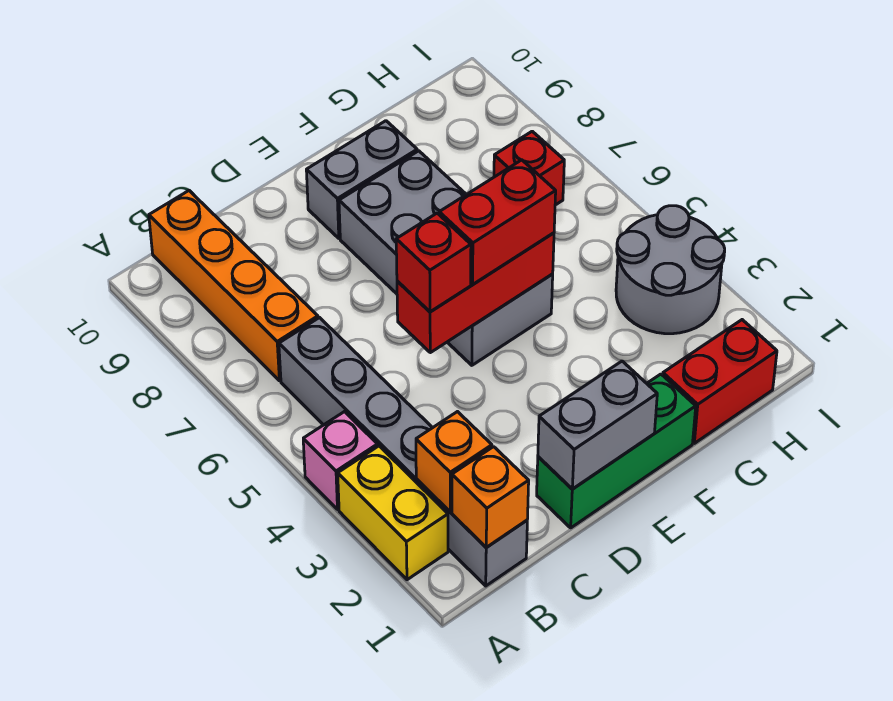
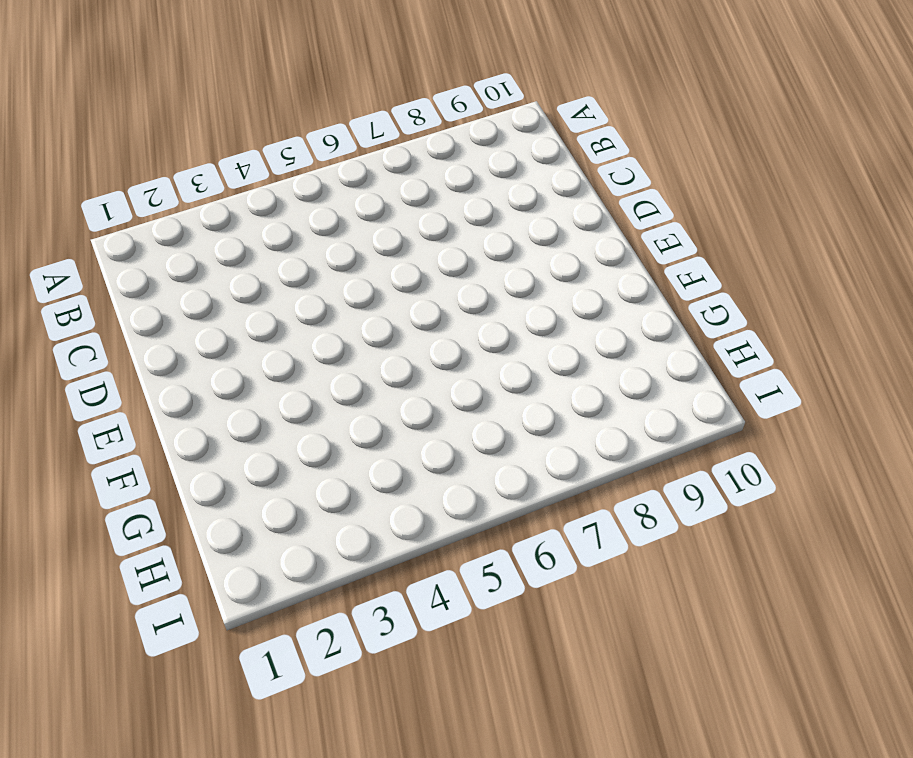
none -> yellow brick A2:A3 level 1
none -> pink brick A4 level 1
none -> grey brick B1:B6 level 1

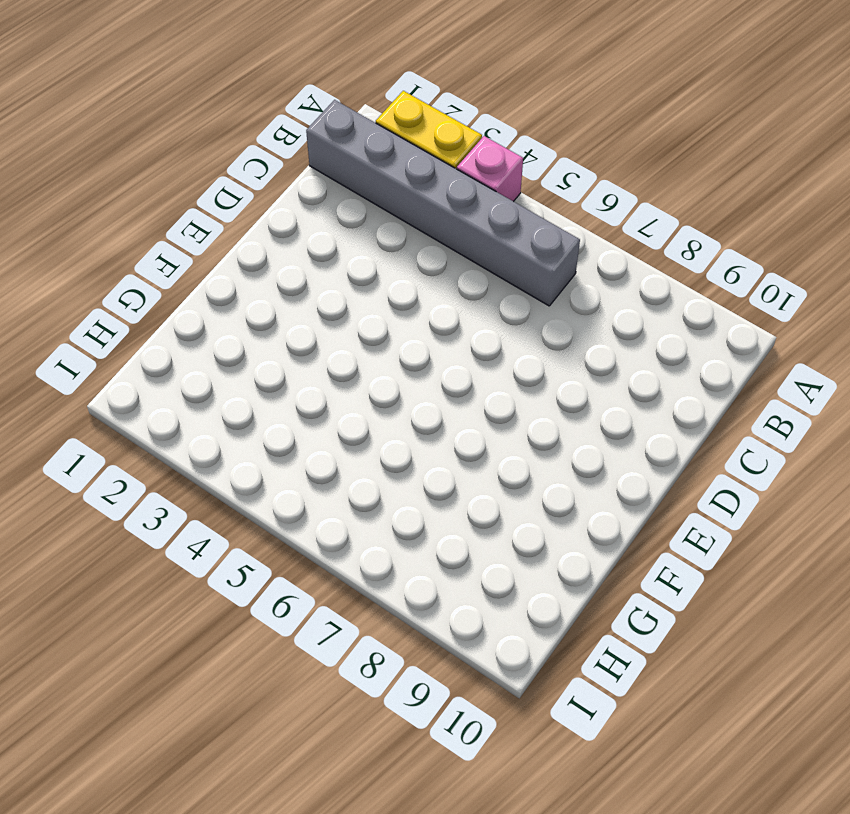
none -> orange brick B7:B10 level 1
none -> green brick D1:F1 level 1
none -> grey brick E5:F8 level 1

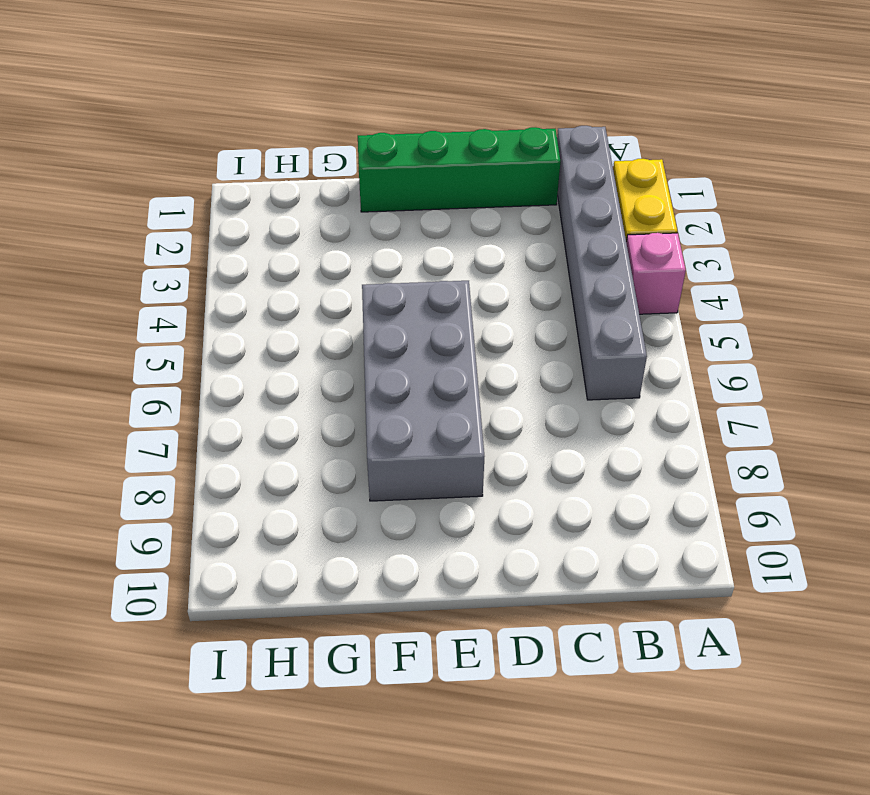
green brick C1:F1 level 1 -> green brick D1:F1 level 1
none -> orange brick B7:B10 level 1
none -> grey brick E9:F9 level 1
none -> red brick G1:H1 level 1

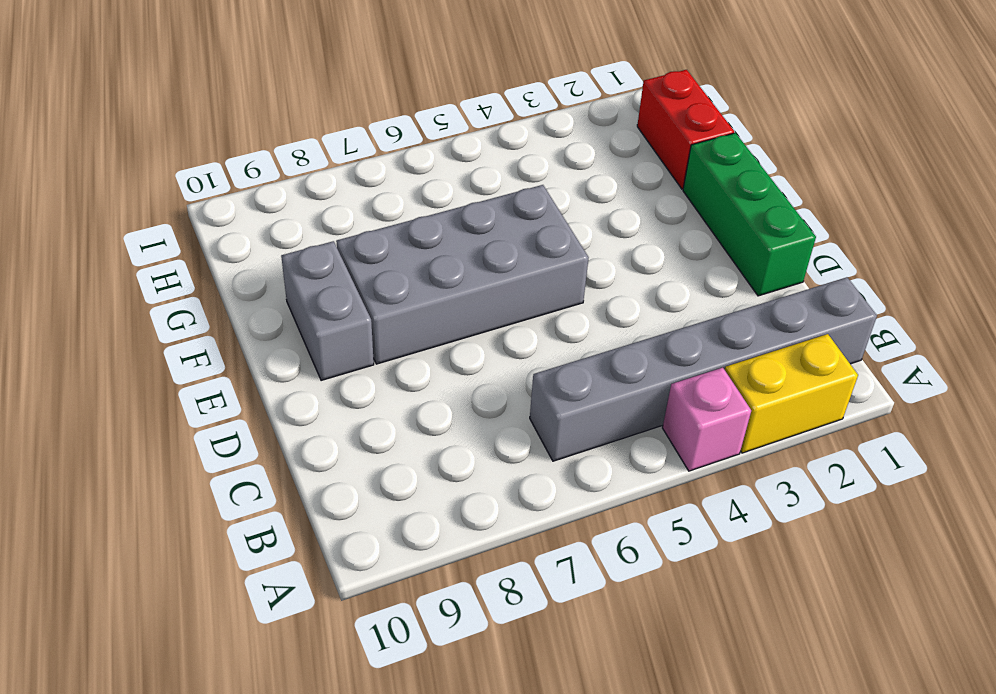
none -> orange brick B7:B10 level 1
none -> grey round brick H3:I4 level 1
none -> red brick H7 level 1

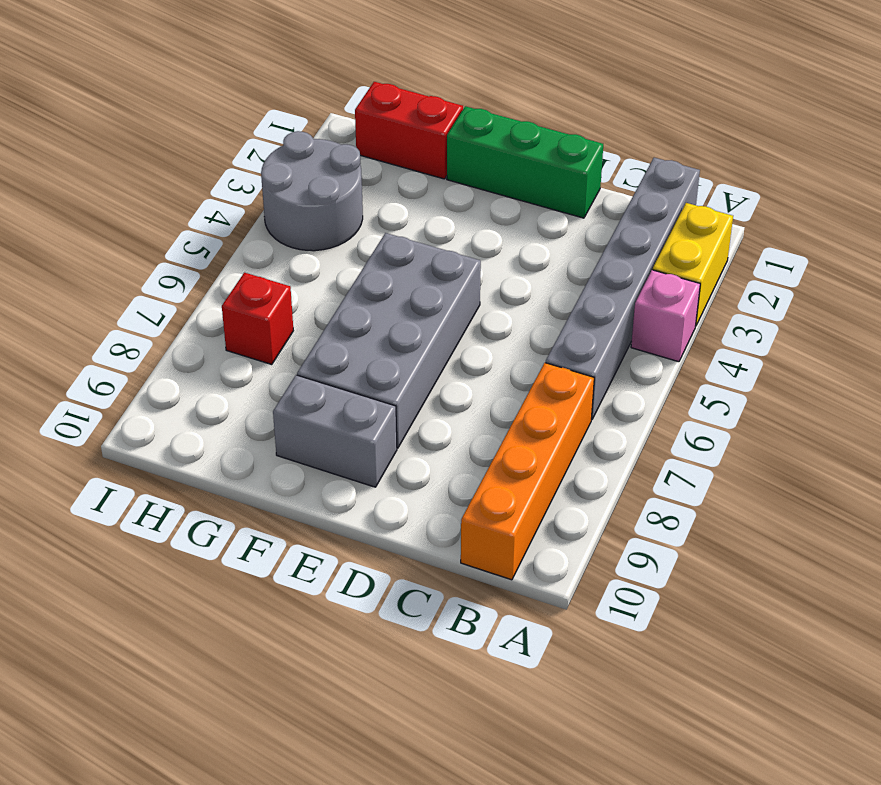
none -> orange brick B1 level 2
none -> orange brick B2 level 2
none -> grey brick D1:E1 level 2

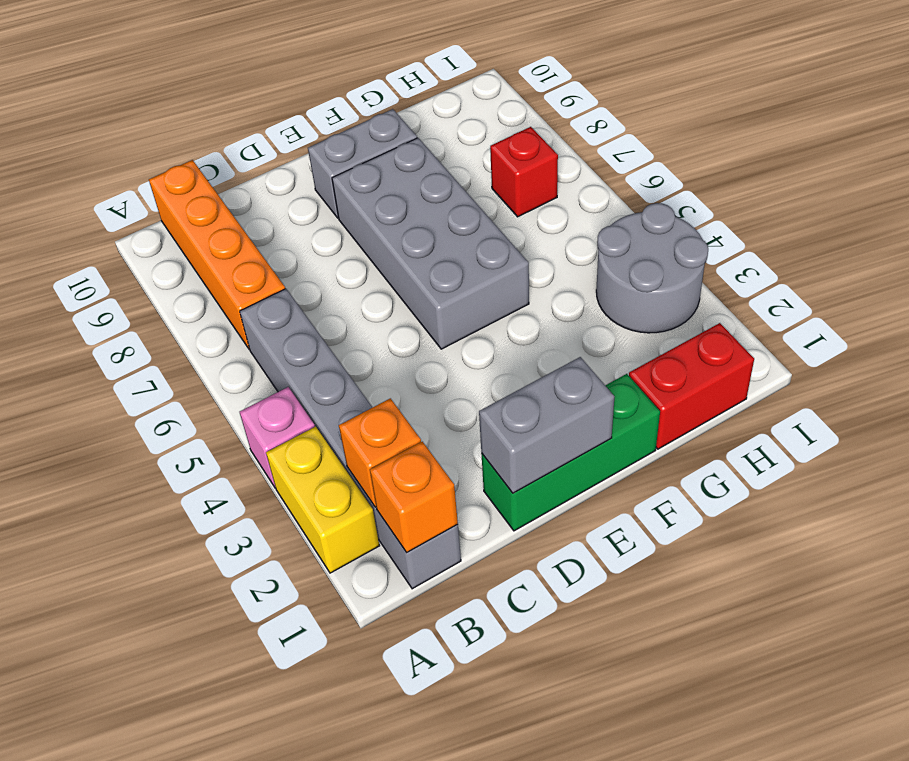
none -> red brick D5:F5 level 2
none -> red brick D5 level 3
none -> red brick E5:F5 level 3

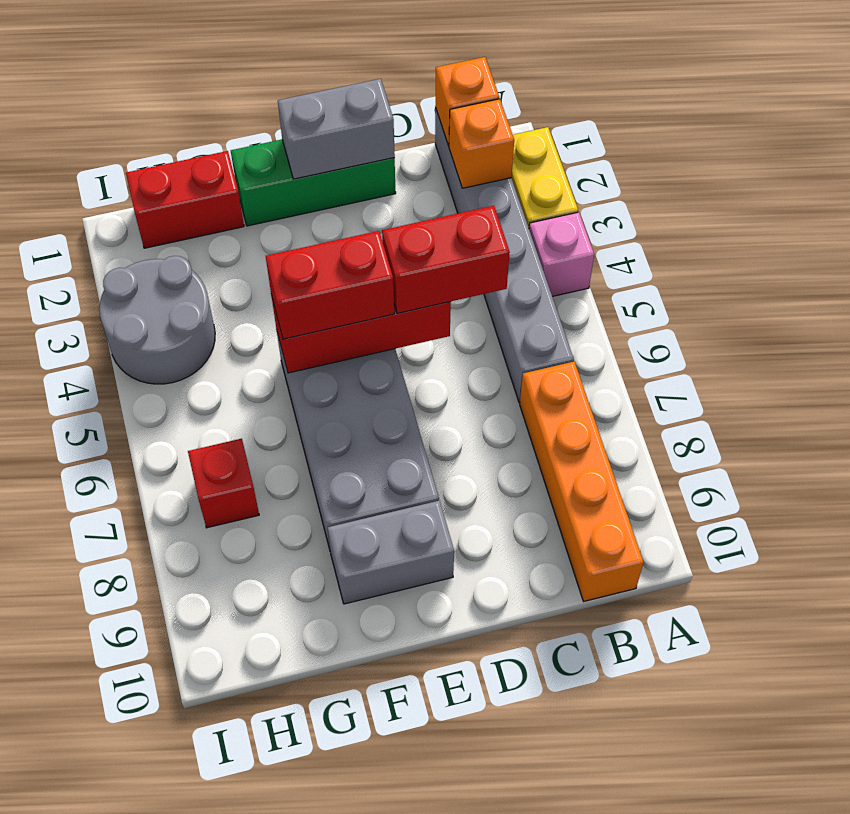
red brick C5:D5 level 3 -> red brick D5 level 3

